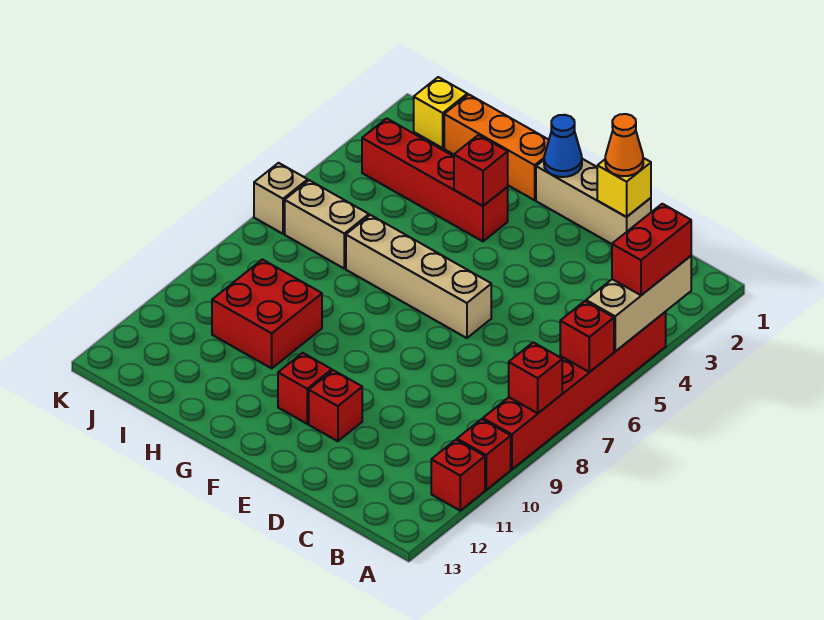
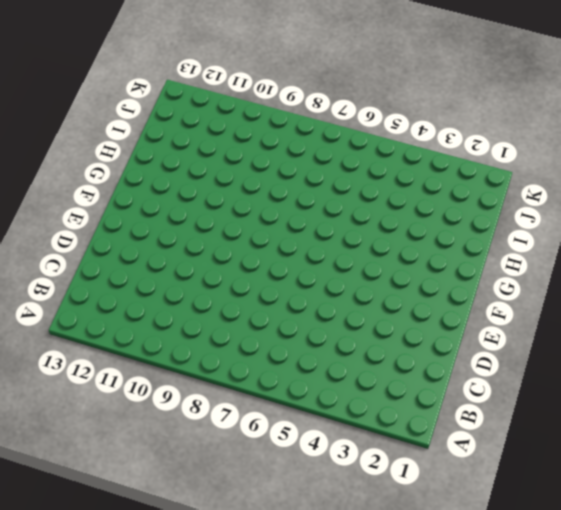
none -> red brick A4:A9 level 1
none -> red brick A10 level 1
none -> red brick A11 level 1

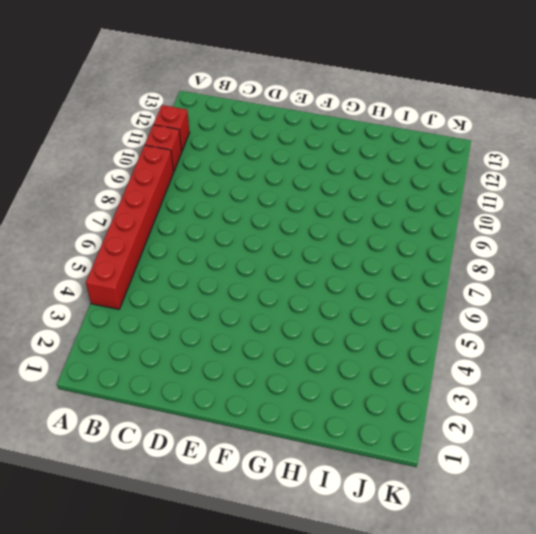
none -> tan brick D1:F1 level 1
none -> tan brick E6:H6 level 1
none -> red brick E11 level 1

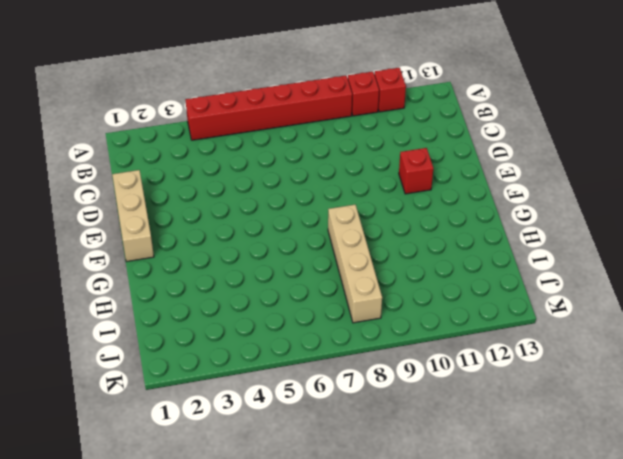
tan brick G8:J8 level 1 -> tan brick E6:H6 level 1
none -> red brick F11 level 1
none -> orange brick G1:I1 level 1
none -> red brick G3:J3 level 1

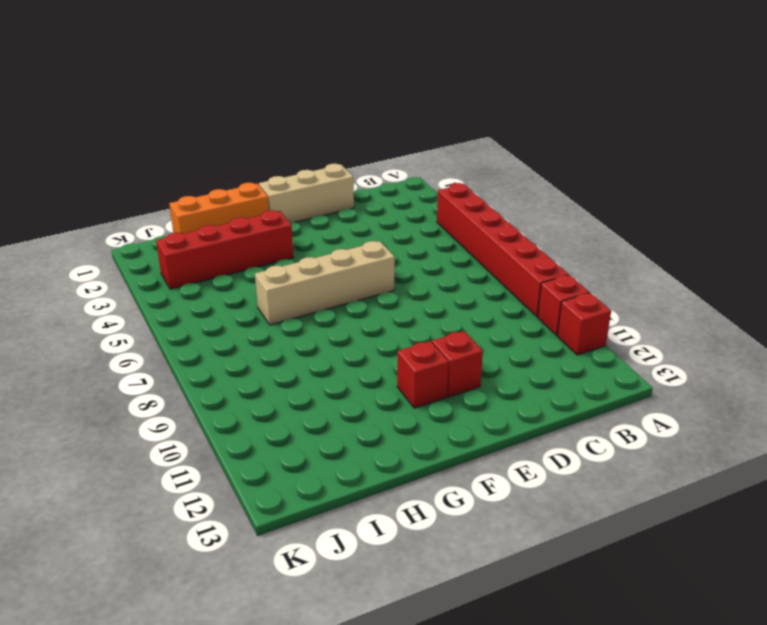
none -> red brick H9:I10 level 1
none -> tan brick I6:J6 level 1
none -> yellow brick J1 level 1

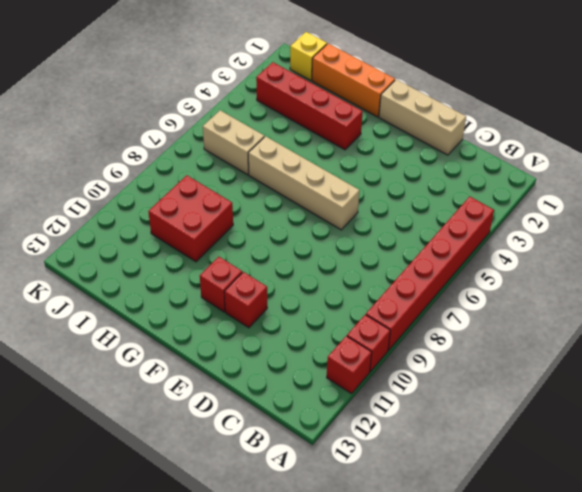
none -> tan brick K6 level 1
none -> tan brick A3:A5 level 2
none -> red brick A6 level 2

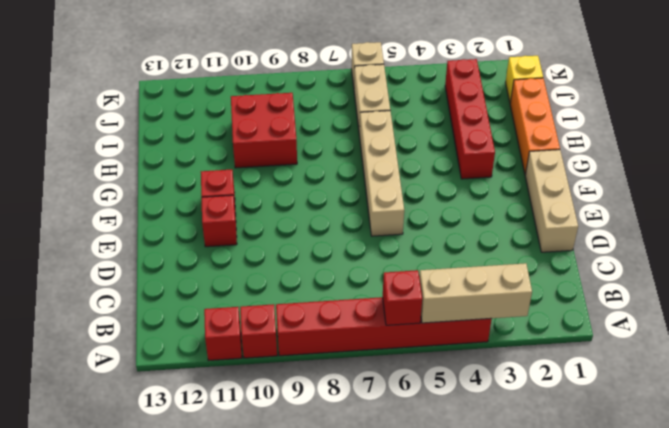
none -> red brick A8 level 2
none -> yellow brick D1 level 2
none -> blue cone F1 level 2

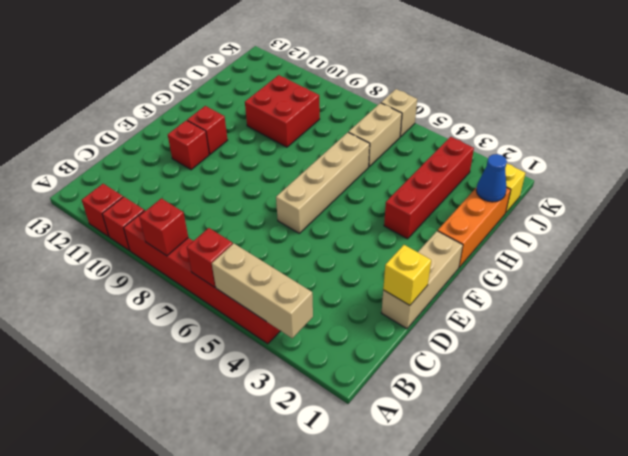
blue cone I1 level 2 -> blue cone F1 level 2
none -> red brick G3 level 2
none -> red brick A3:A4 level 3
none -> orange cone D1 level 3

